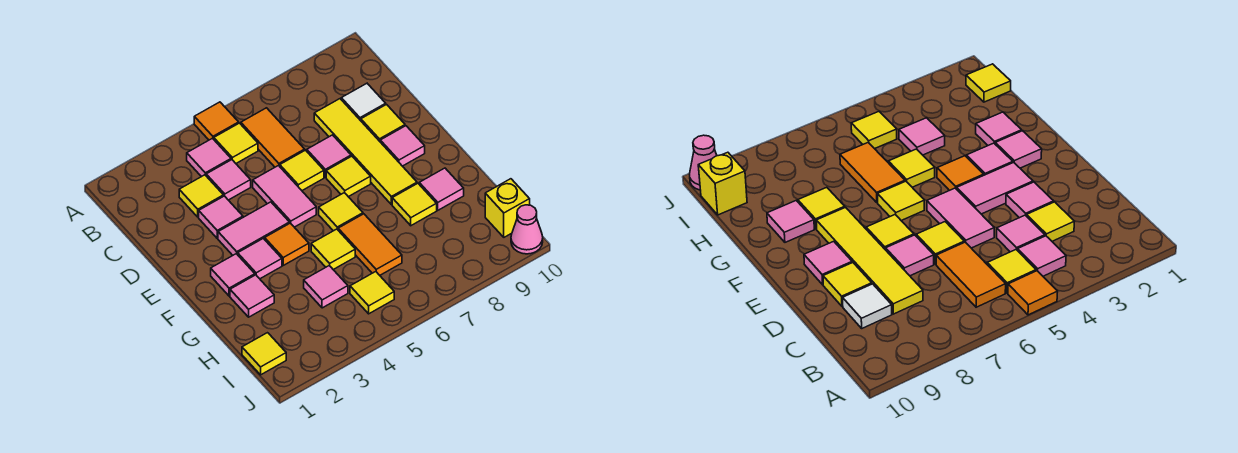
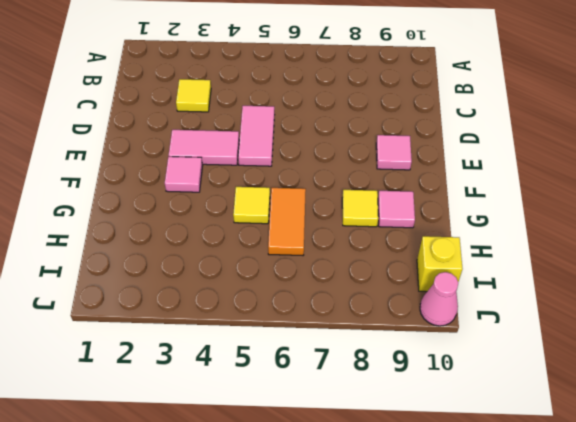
none -> orange tile A5 level 1
none -> pink tile B4 level 1
none -> yellow tile B5 level 1
none -> orange tile B6:C6 level 1

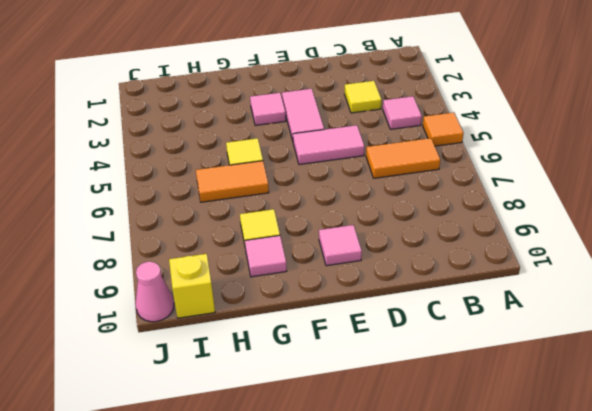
none -> yellow tile B5 level 1
none -> pink tile C4 level 1
none -> yellow tile C8:F8 level 1
none -> white tile C9 level 1

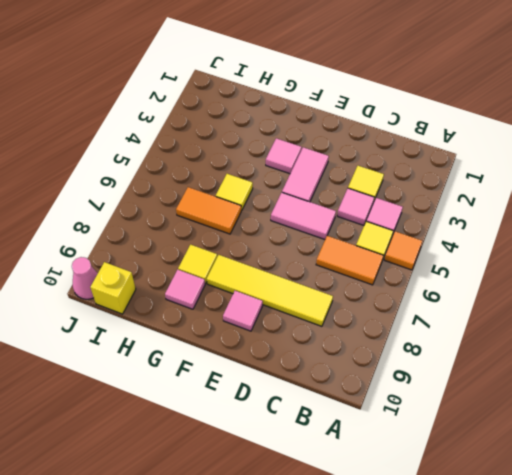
none -> white tile C9 level 1
none -> pink tile D3 level 1
none -> yellow tile D6 level 1
none -> pink tile D7 level 1

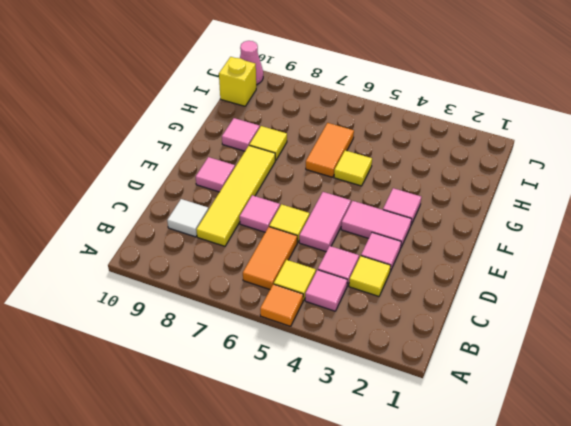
none -> yellow tile D9 level 1
none -> yellow tile E7 level 1
none -> pink tile F2 level 1
none -> orange tile F4 level 1

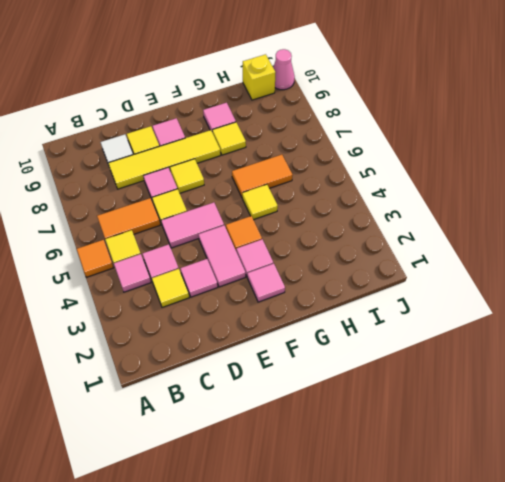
none -> yellow tile F6 level 1
none -> pink tile G2 level 1
none -> pink tile H4 level 1
none -> yellow tile I1 level 1

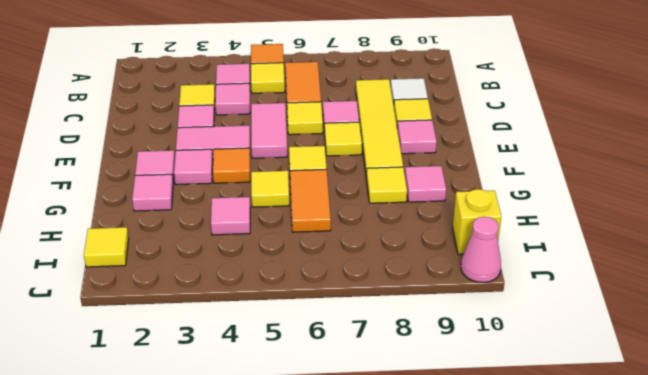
none -> yellow tile I5 level 1

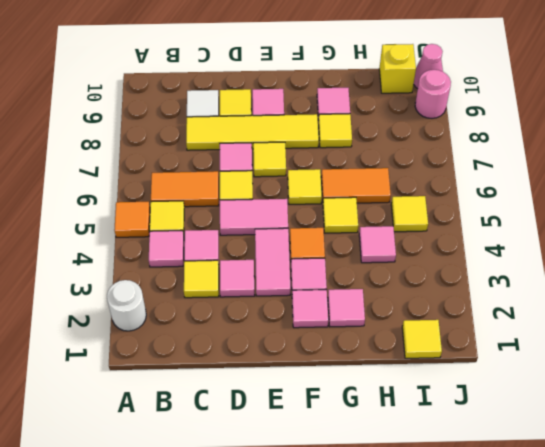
white round brick A2 level 1 -> none
pink round brick J9 level 1 -> none

